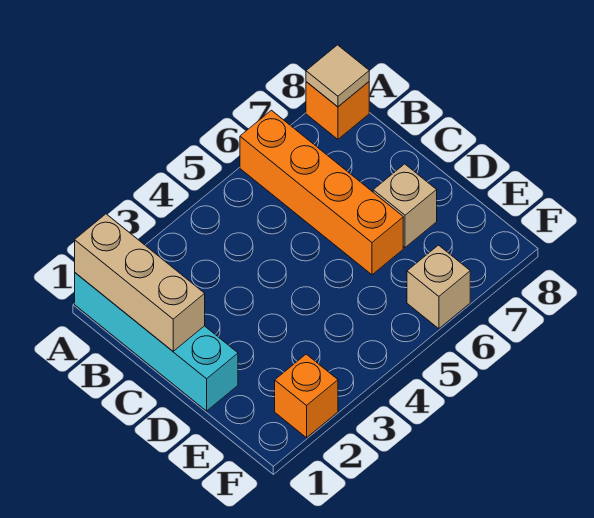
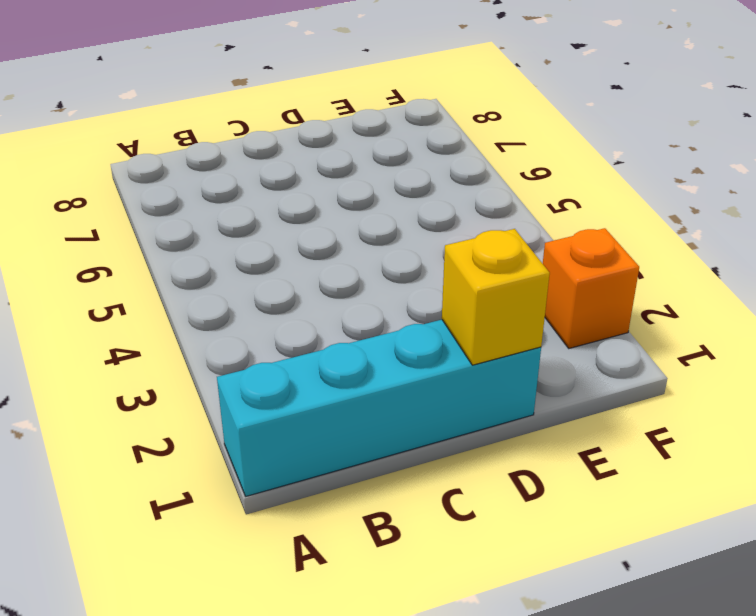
yellow brick D1 level 2 -> none
none -> orange brick A6:D6 level 1
none -> orange brick A8 level 1

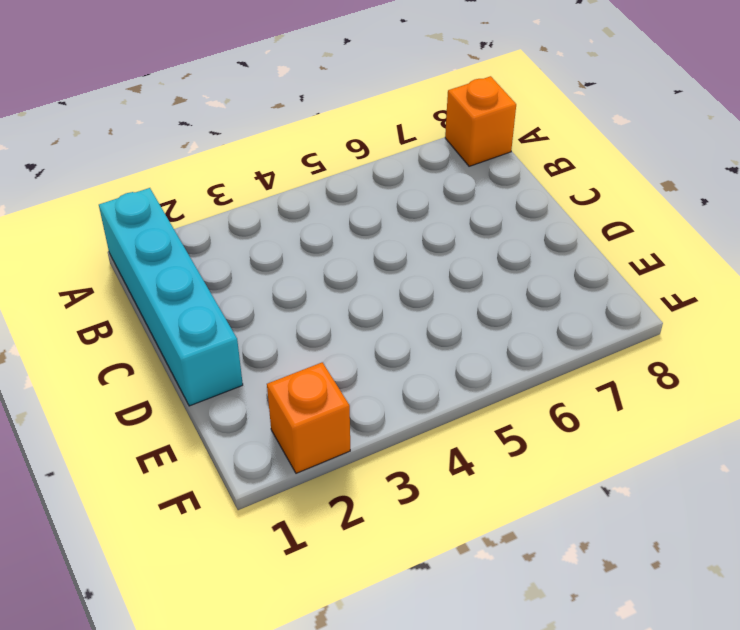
none -> orange brick A6:D6 level 1
none -> tan brick D7 level 1

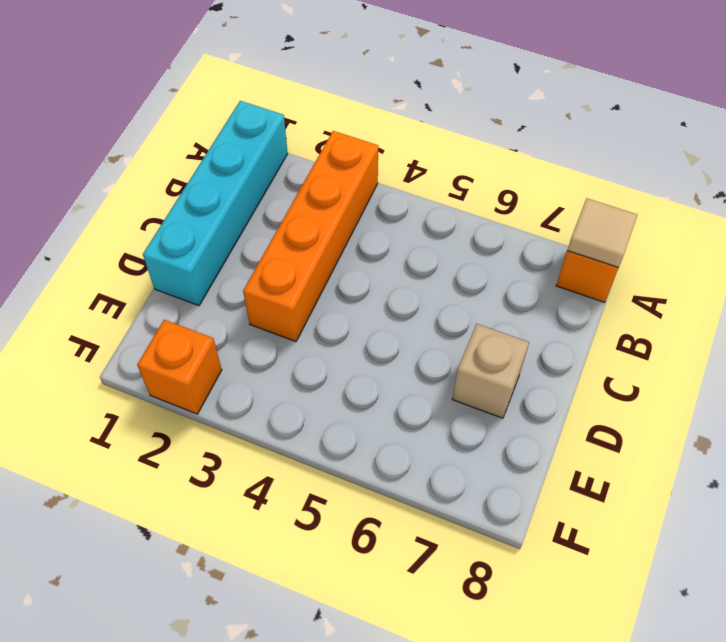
orange brick A3:D3 level 1 -> orange brick A6:D6 level 1
none -> tan brick F6 level 1
none -> tan brick A1:C1 level 2

